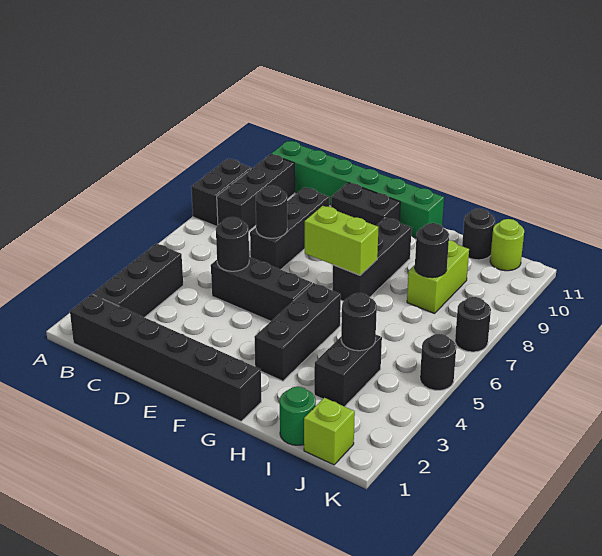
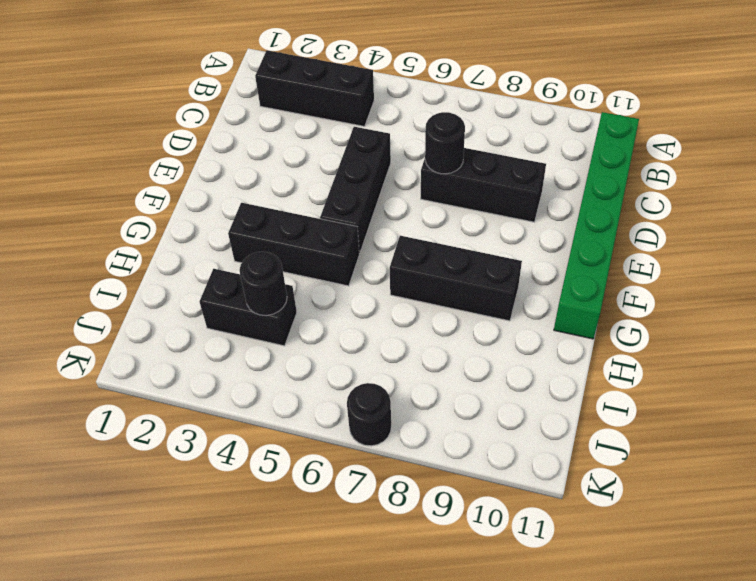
none -> black brick A8:A9 level 1
none -> black brick B1:G1 level 1
none -> black brick B8:B10 level 1

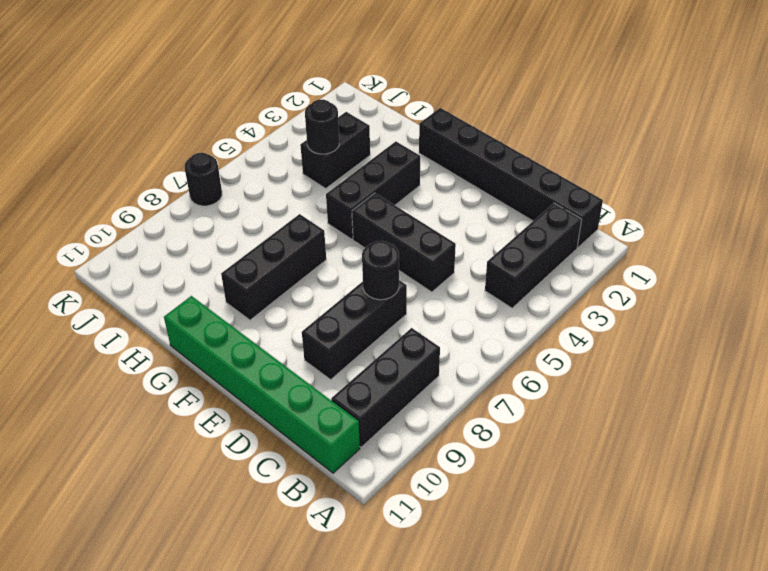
none -> black brick A8:A9 level 1
none -> black brick E10:F10 level 1
none -> green round brick I1 level 1

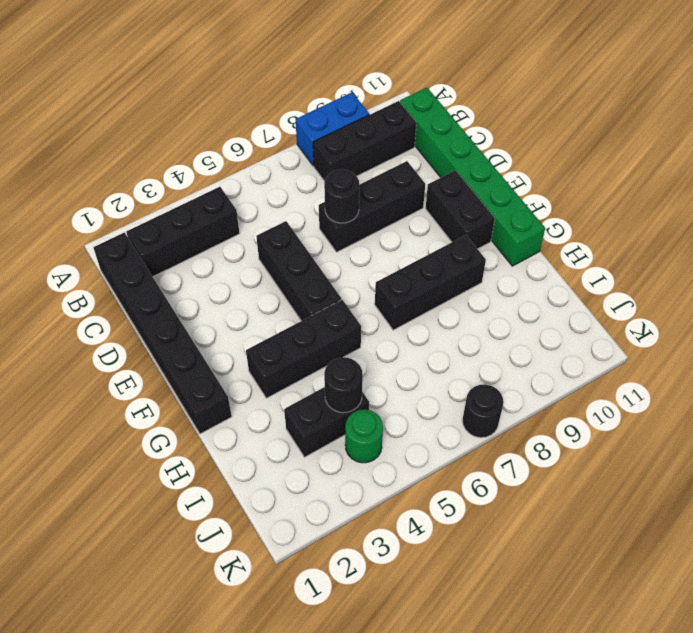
blue brick A8:A9 level 1 -> black brick A8:A9 level 1
green round brick J4 level 1 -> green round brick I1 level 1
none -> lime brick I8:I9 level 1
none -> black round brick I11 level 1
none -> lime brick J1 level 1

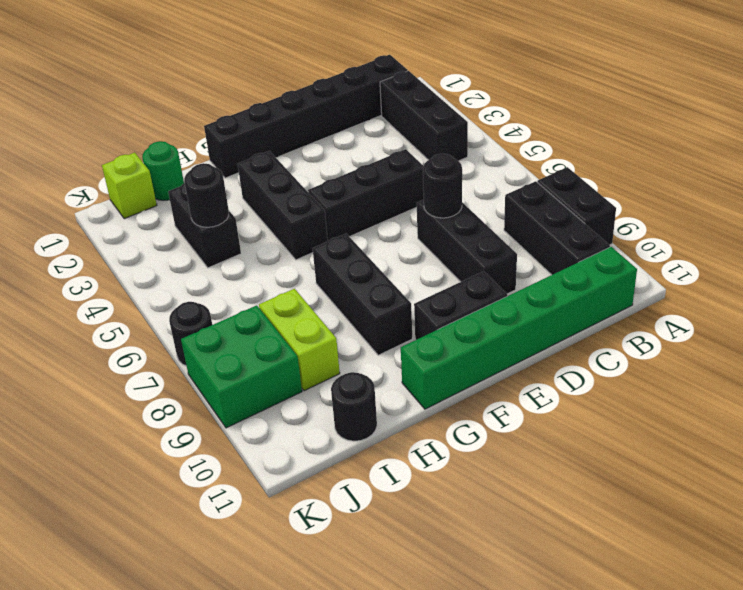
green brick J8:K9 level 1 -> none
none -> lime round brick J11 level 1
none -> black round brick K5 level 1
none -> black round brick D5 level 2

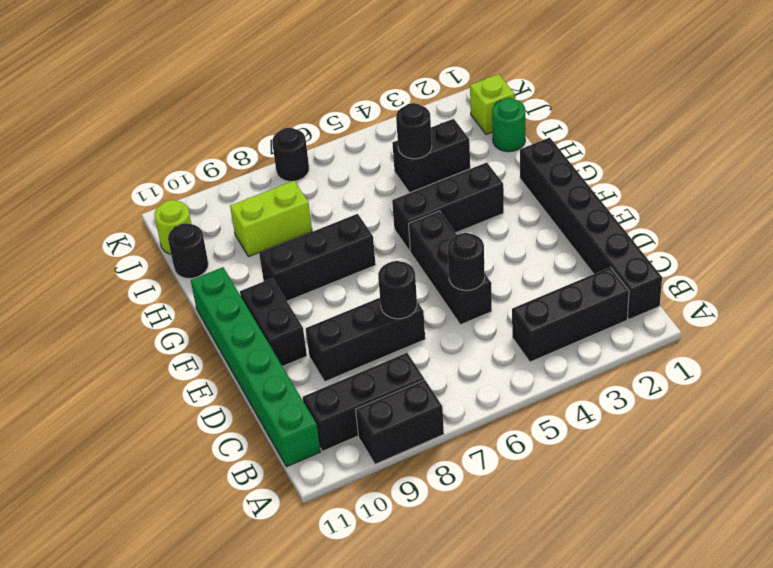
none -> black round brick K5 level 1
none -> lime brick F7:G7 level 2
none -> black round brick I8 level 2

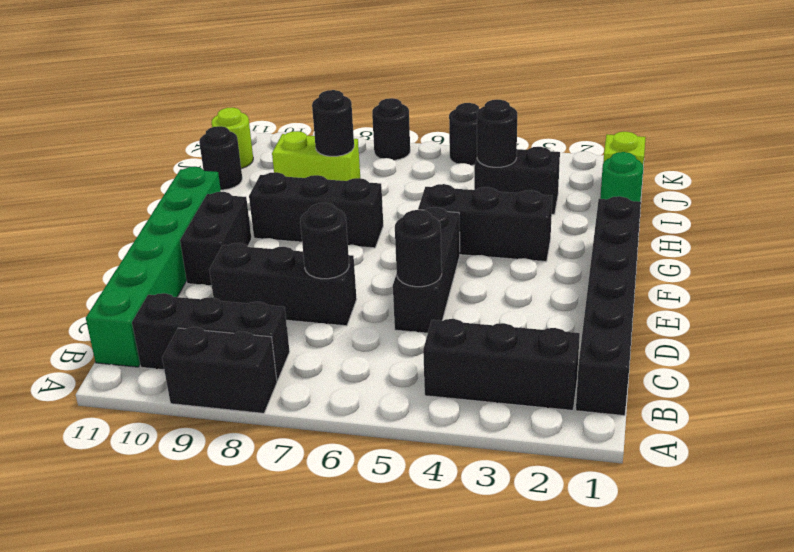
none -> lime brick F7:G7 level 2

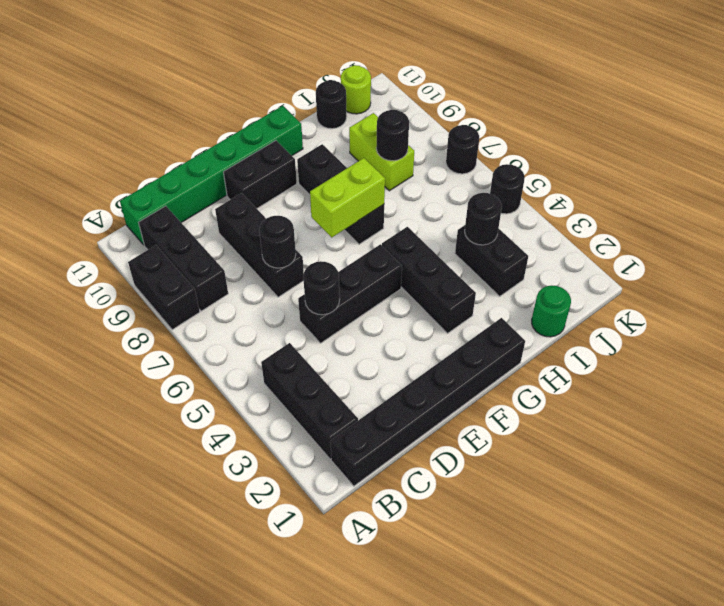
none -> lime brick J1 level 1

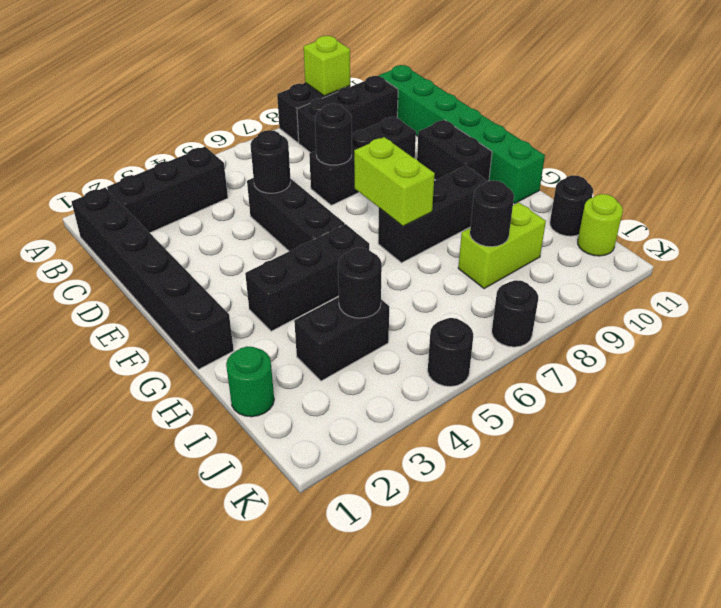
lime brick A9 level 2 -> lime brick J1 level 1

